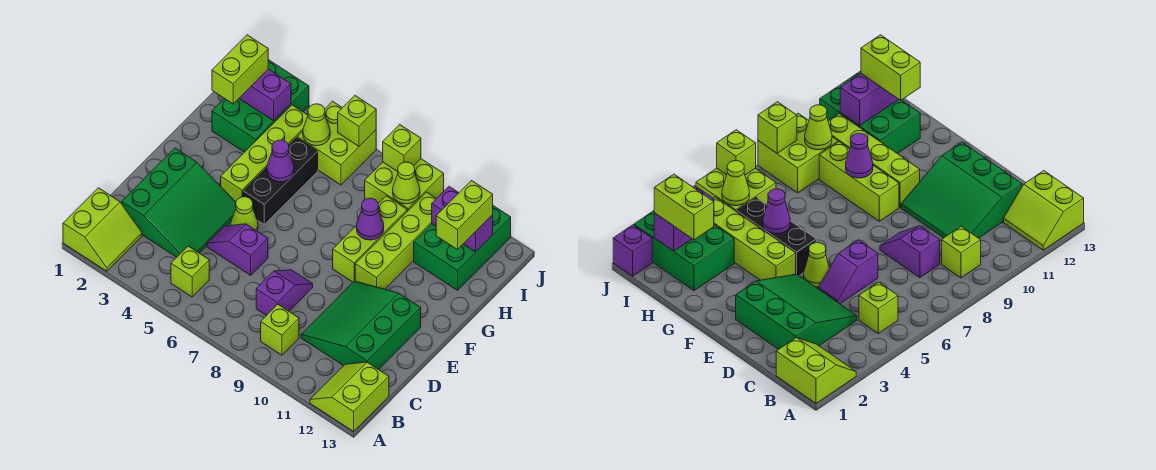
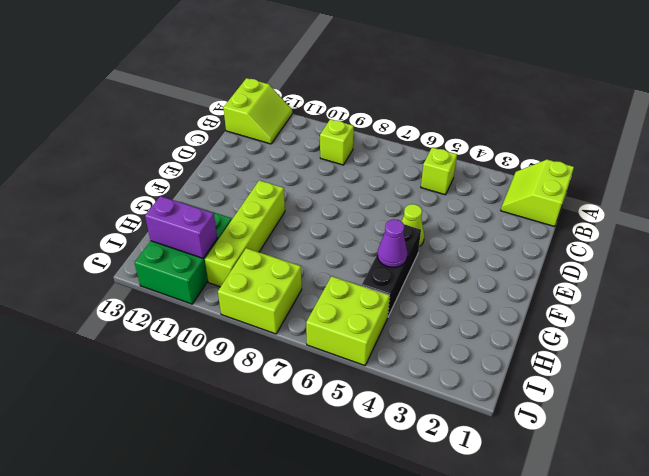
none -> green slope C2:E4 level 1 top 2
none -> purple slope C8:D8 level 1 top C
none -> green slope C10:E12 level 1 top 12

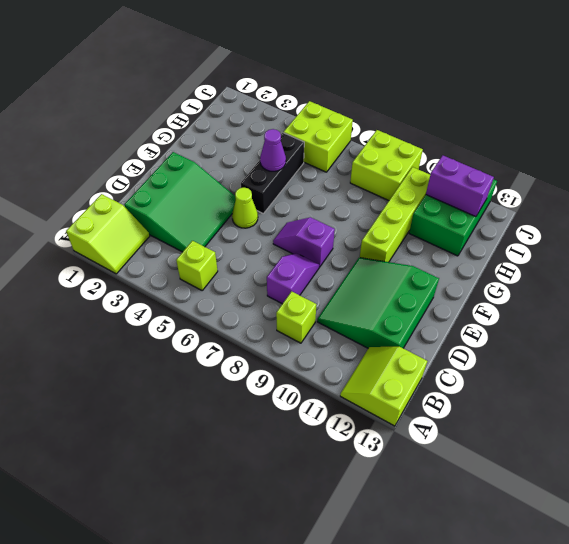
purple slope E7:E8 level 1 top 8 -> purple slope D5:D6 level 1 top 6
none -> lime brick F4:I4 level 1
none -> lime brick F9:H9 level 1
none -> green brick H2:J3 level 1

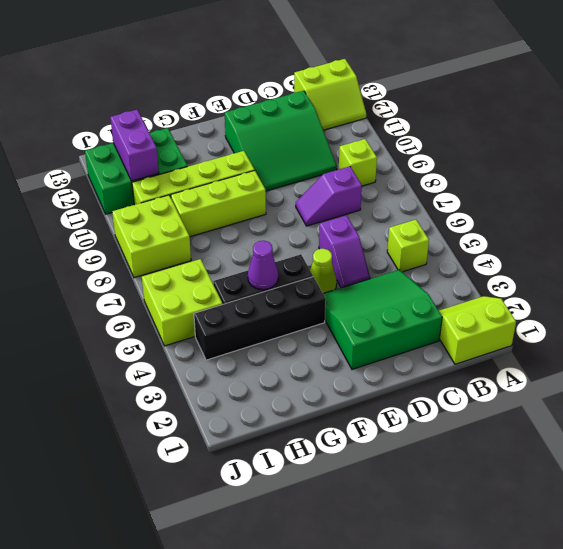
black brick F4:I4 level 1 -> lime brick F4:I4 level 1
none -> green brick H2:J3 level 1
none -> purple brick J1 level 1
none -> purple cone G9 level 2

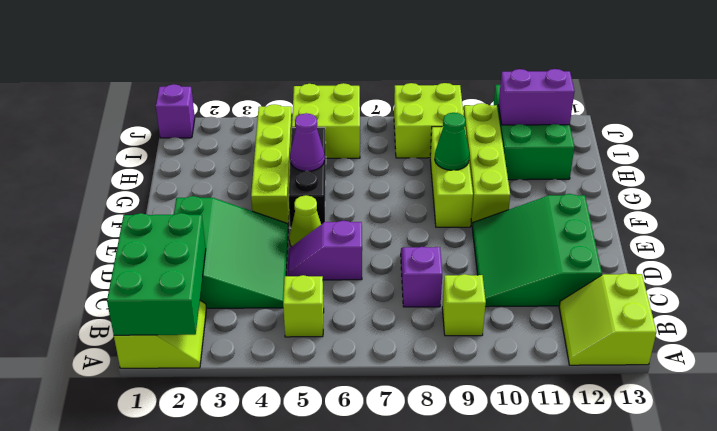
green brick A1:C2 level 2 -> green brick H2:J3 level 1
green cone G9 level 2 -> purple cone G9 level 2
none -> purple brick I2:I3 level 2
none -> lime cone I5 level 2
none -> lime cone I9 level 2

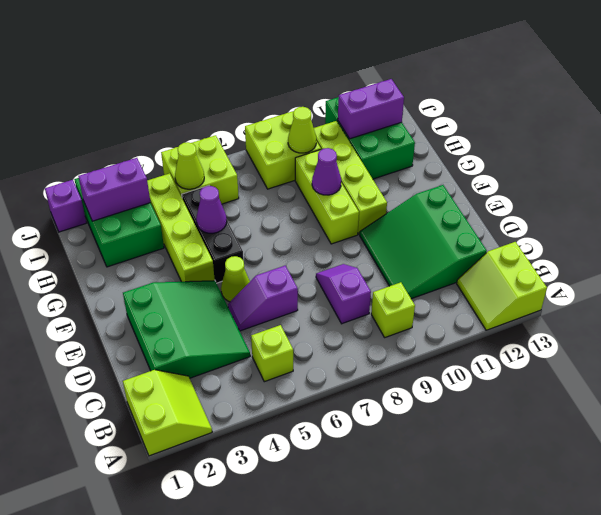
none -> lime brick J6 level 2
none -> lime brick J8 level 2
none -> lime brick H2:I2 level 3

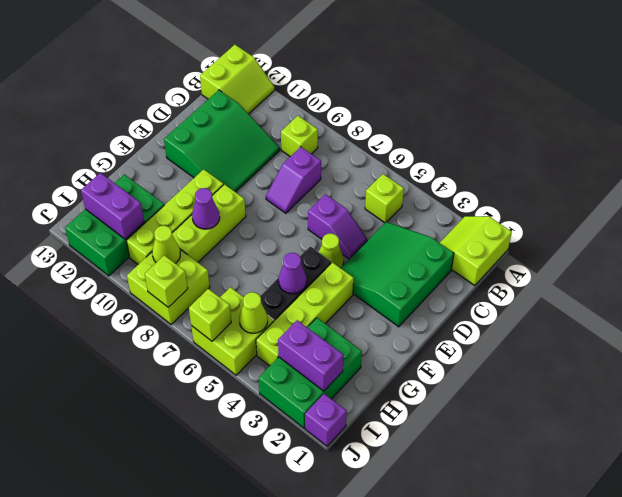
none -> lime brick H2:I2 level 3
none -> lime brick H12:I12 level 3

